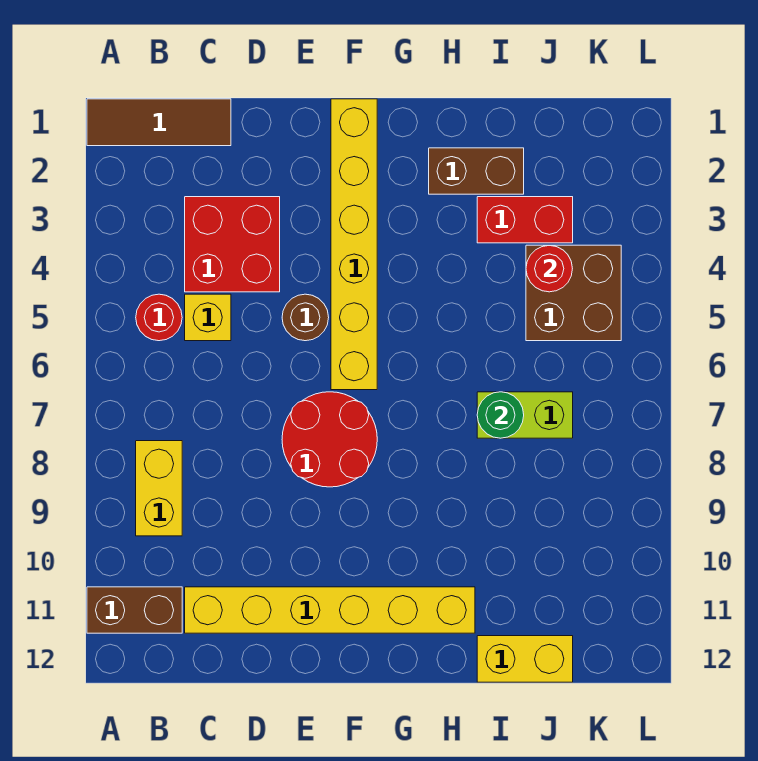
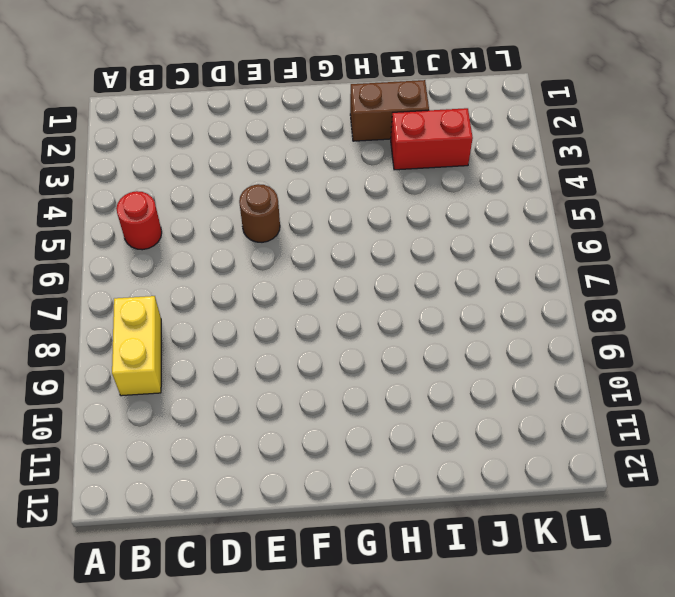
none -> brown tile A1:C1 level 1
none -> brown brick A11:B11 level 1
none -> red brick C3:D4 level 1

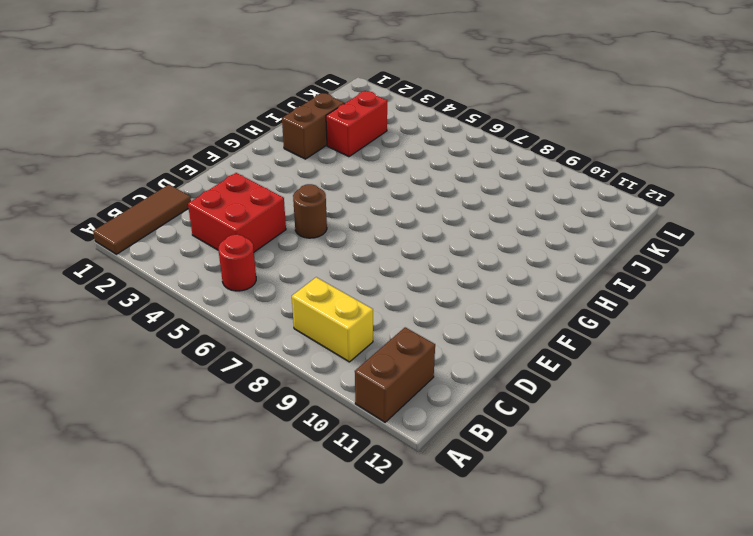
none -> yellow brick C5 level 1
none -> yellow brick C11:H11 level 1
none -> red round brick E7:F8 level 1

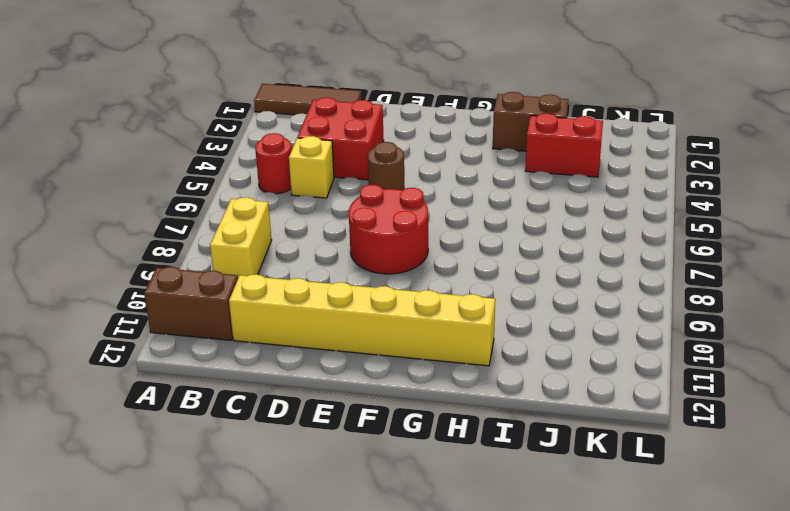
none -> yellow brick F1:F6 level 1
none -> lime brick I7:J7 level 1
none -> yellow brick I12:J12 level 1

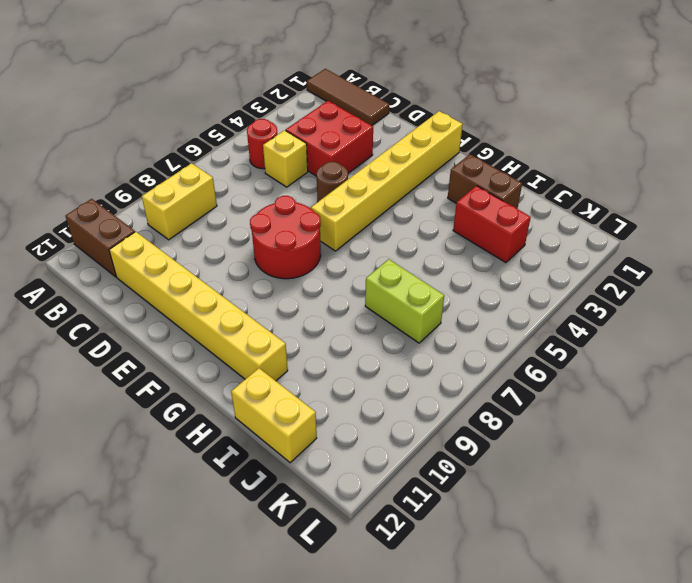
none -> brown brick J4:K5 level 1
none -> green round brick I7 level 2
none -> red round brick J4 level 2

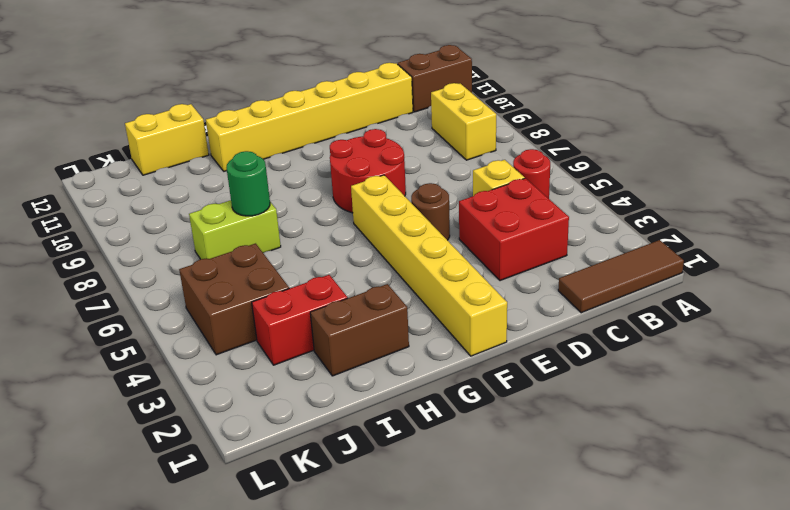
none -> red round brick J4 level 2

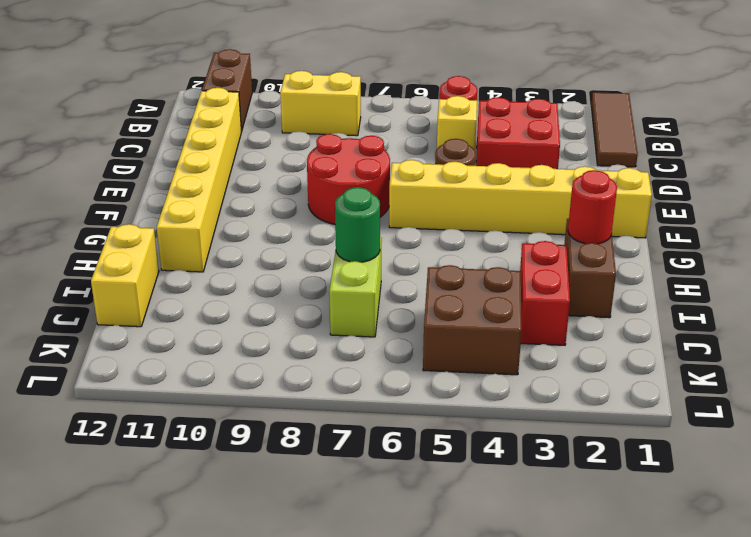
red round brick H2 level 2 -> red round brick J4 level 2

